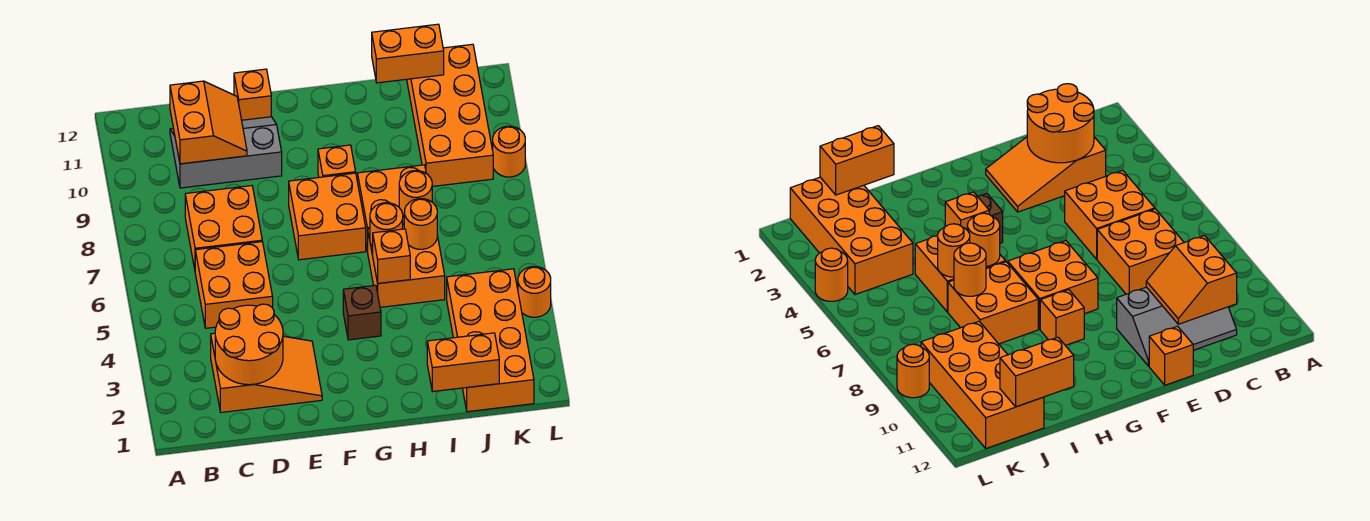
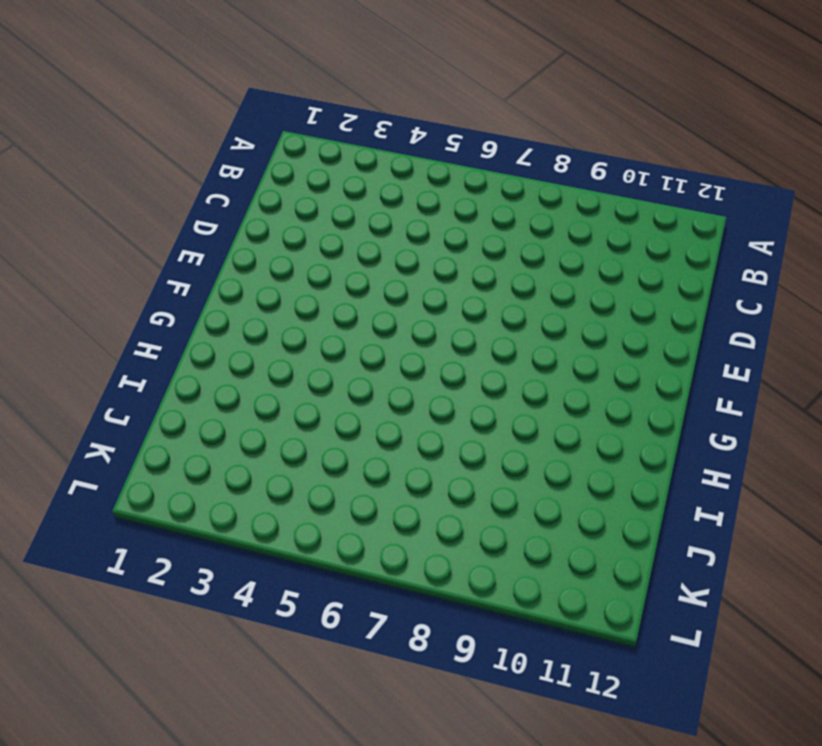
none -> orange slope C2:E3 level 1 top C
none -> orange brick C5:D6 level 1
none -> orange brick C7:D8 level 1

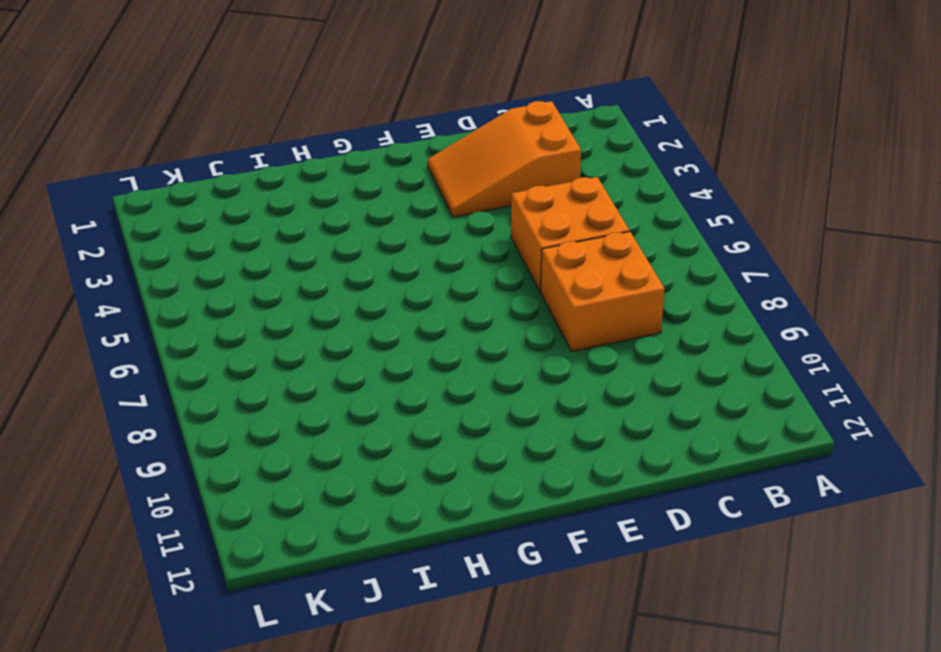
none -> grey slope C10:E11 level 1 top 10
none -> orange brick E12 level 1
none -> orange brick F7:G8 level 1

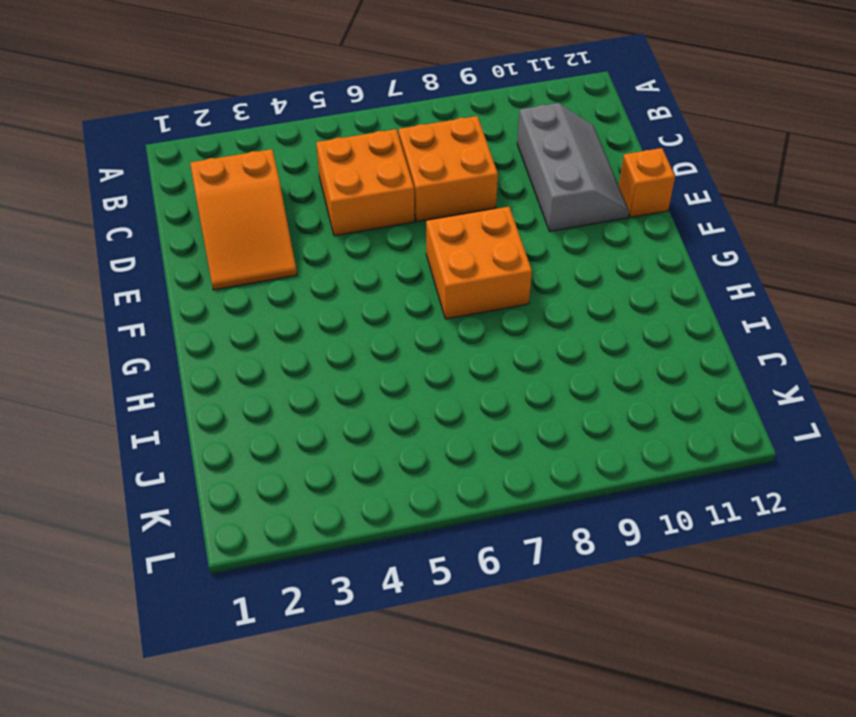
none -> brown brick G4 level 1
none -> orange brick G9 level 1
none -> orange brick H5:I6 level 1

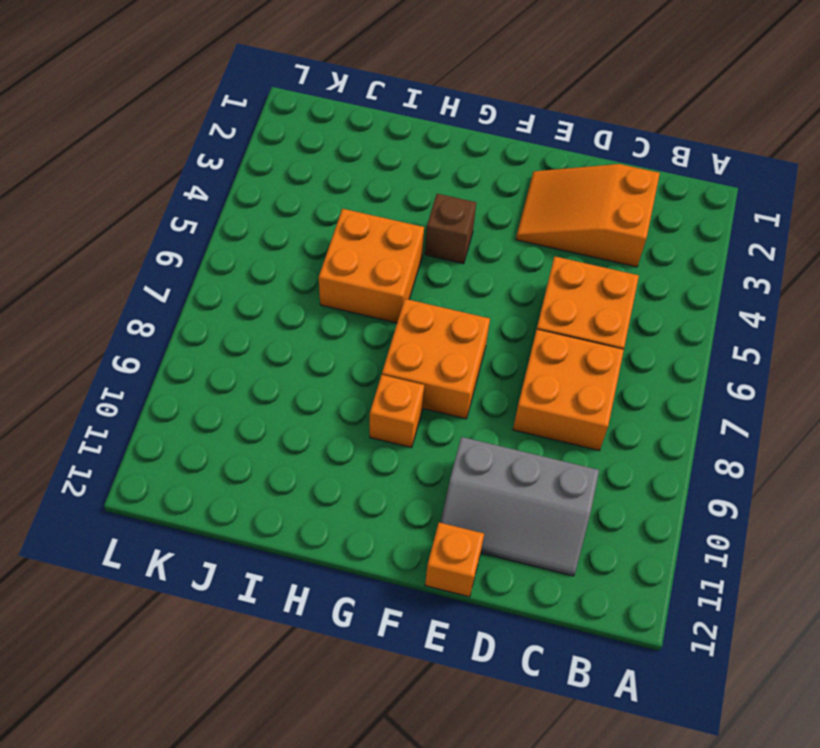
none -> orange brick H7:I8 level 1
none -> orange brick J1:K4 level 1
none -> orange brick J9:K12 level 1

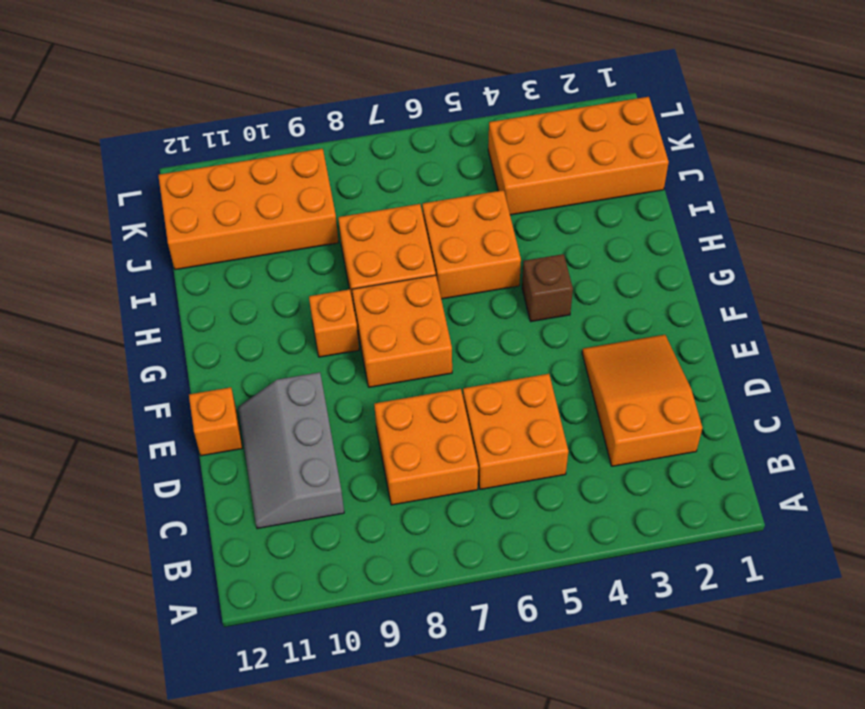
none -> orange round brick L4 level 1
none -> orange round brick L9 level 1
none -> orange round brick C2:D3 level 2

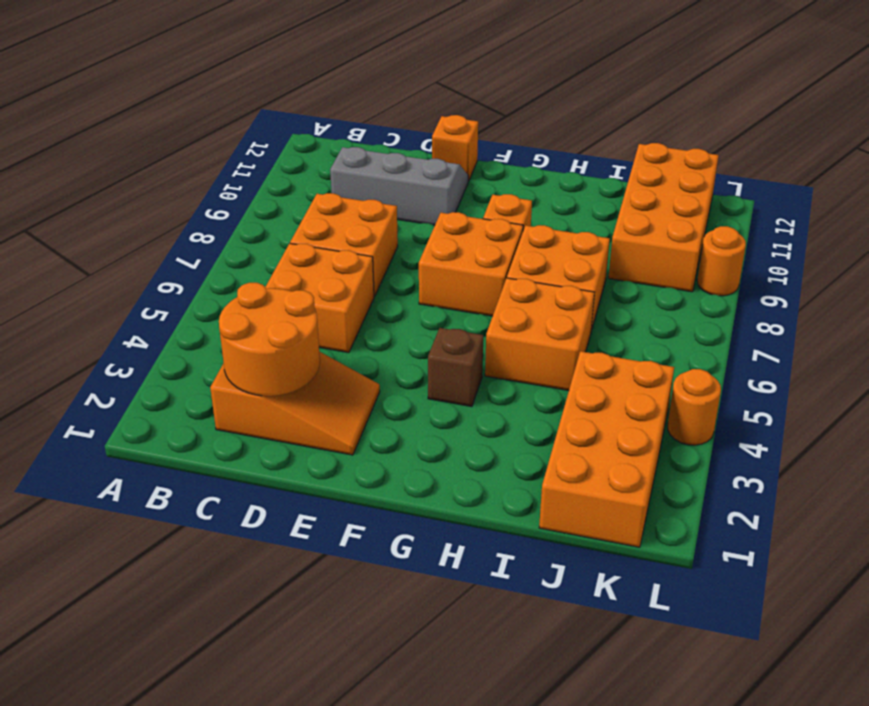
none -> orange slope C10:D11 level 2 top C
none -> orange brick H5 level 2
none -> orange round brick H6 level 2

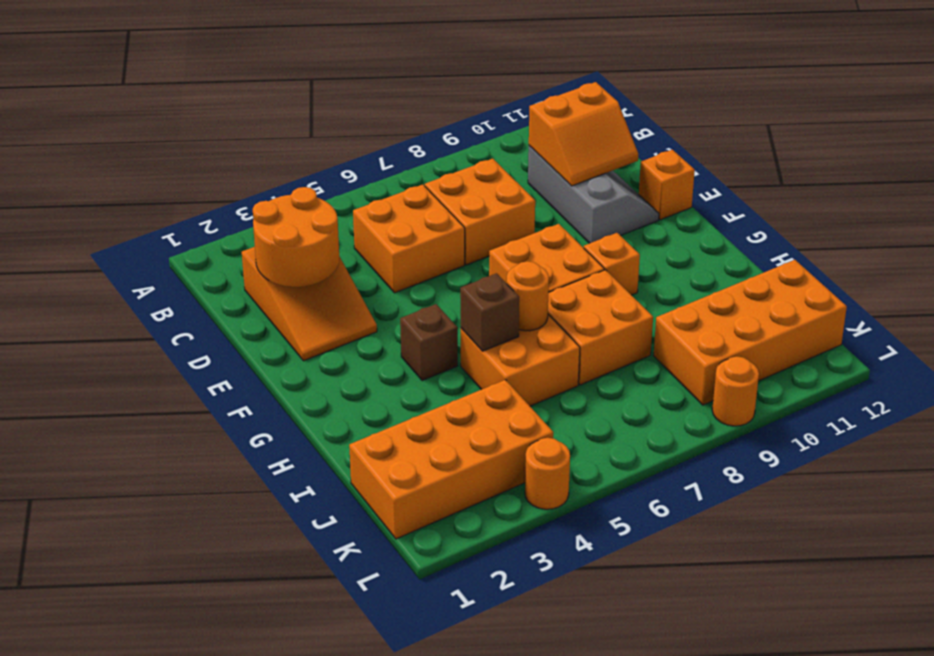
brown brick H5 level 2 -> orange brick H5 level 2
none -> orange brick I1:J1 level 2
none -> orange round brick I6 level 2
none -> orange round brick I7 level 2

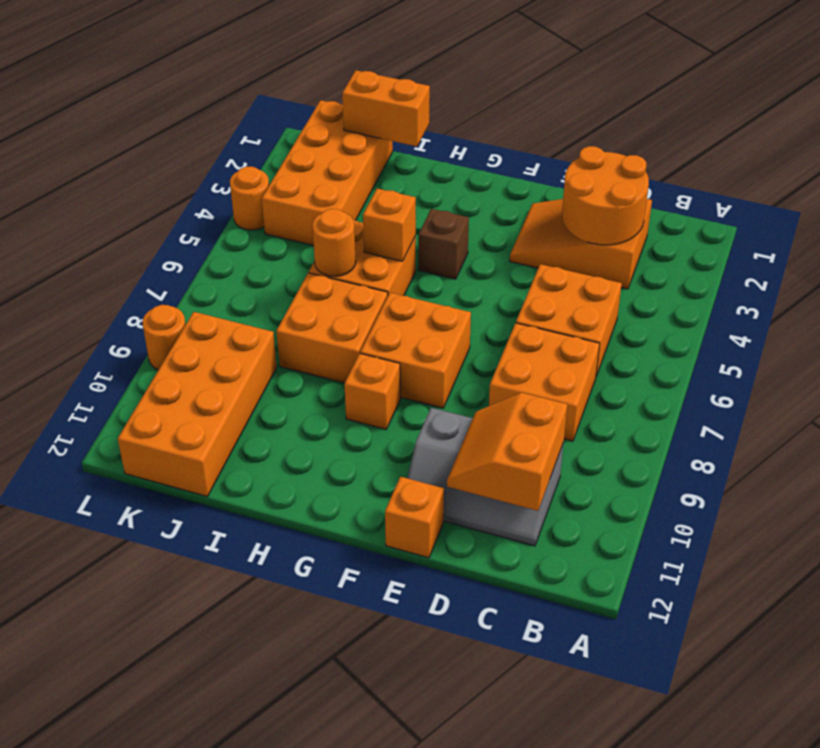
none -> orange round brick H6 level 2
none -> orange round brick I7 level 2
none -> orange brick I12:J12 level 2

